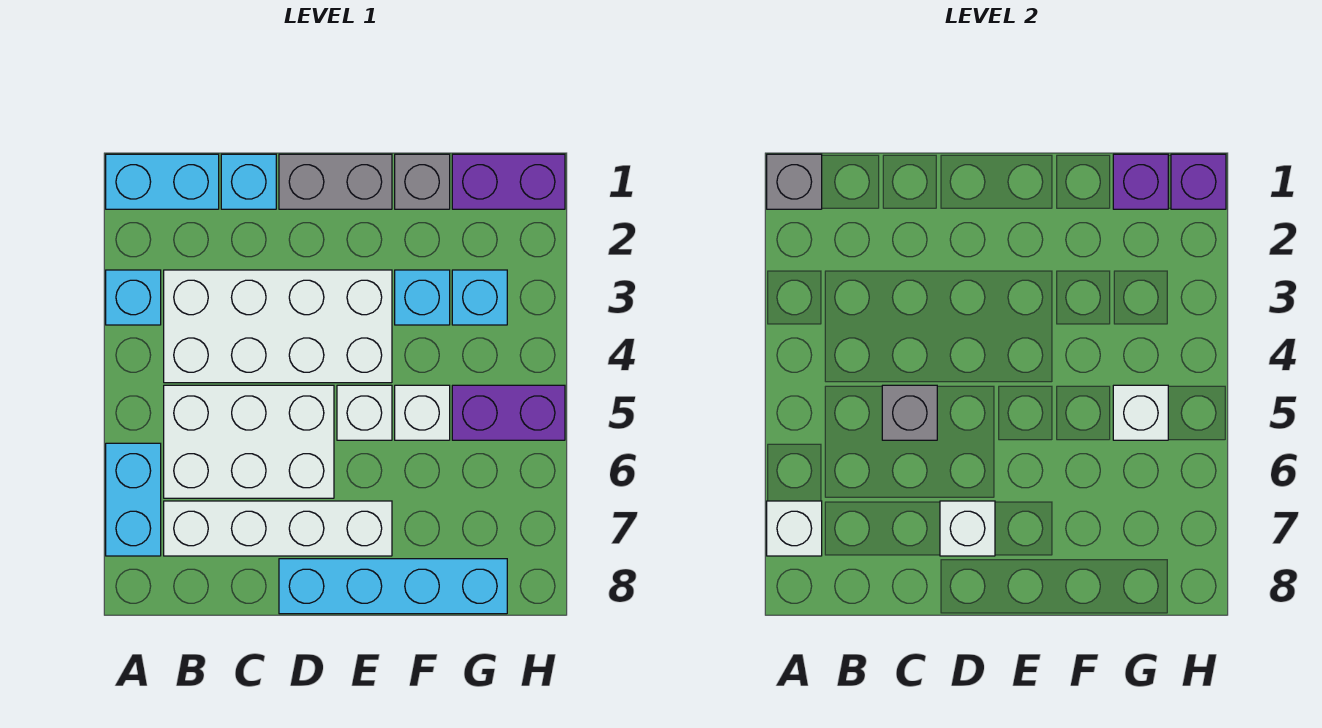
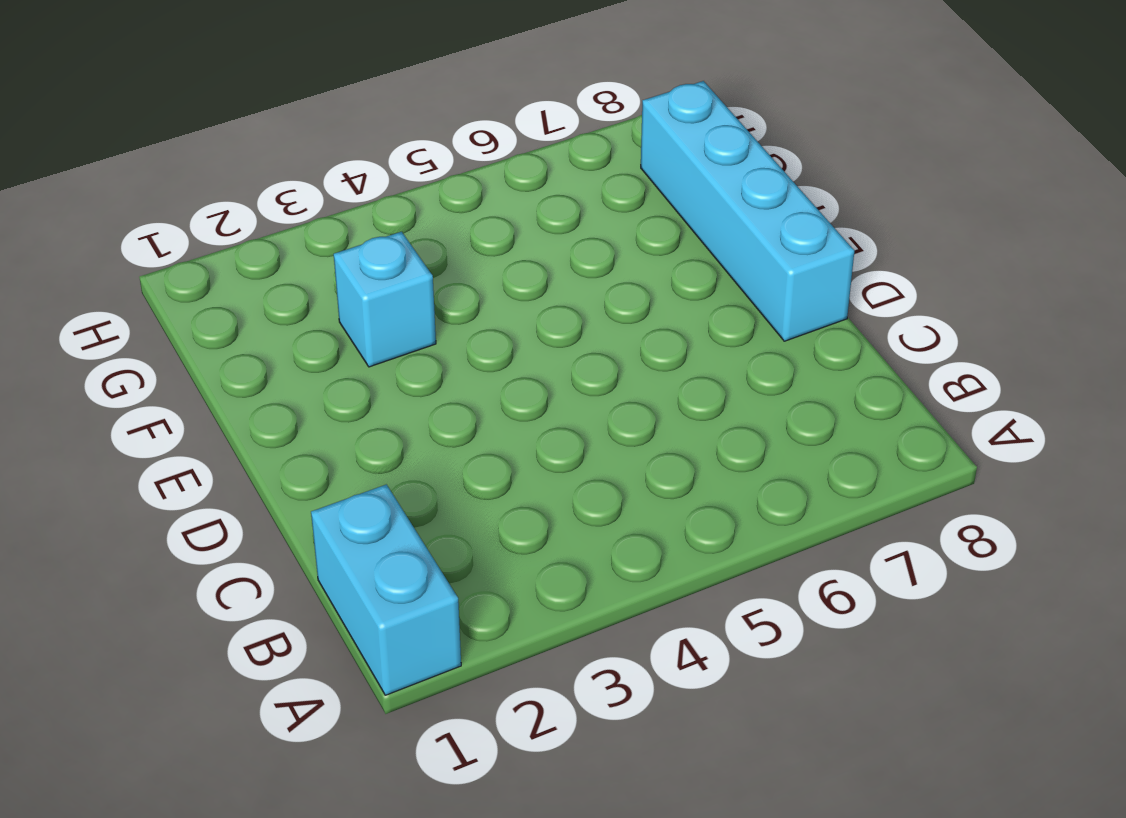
none -> cyan brick A3 level 1
none -> cyan brick A6:A7 level 1
none -> white brick B3:E4 level 1

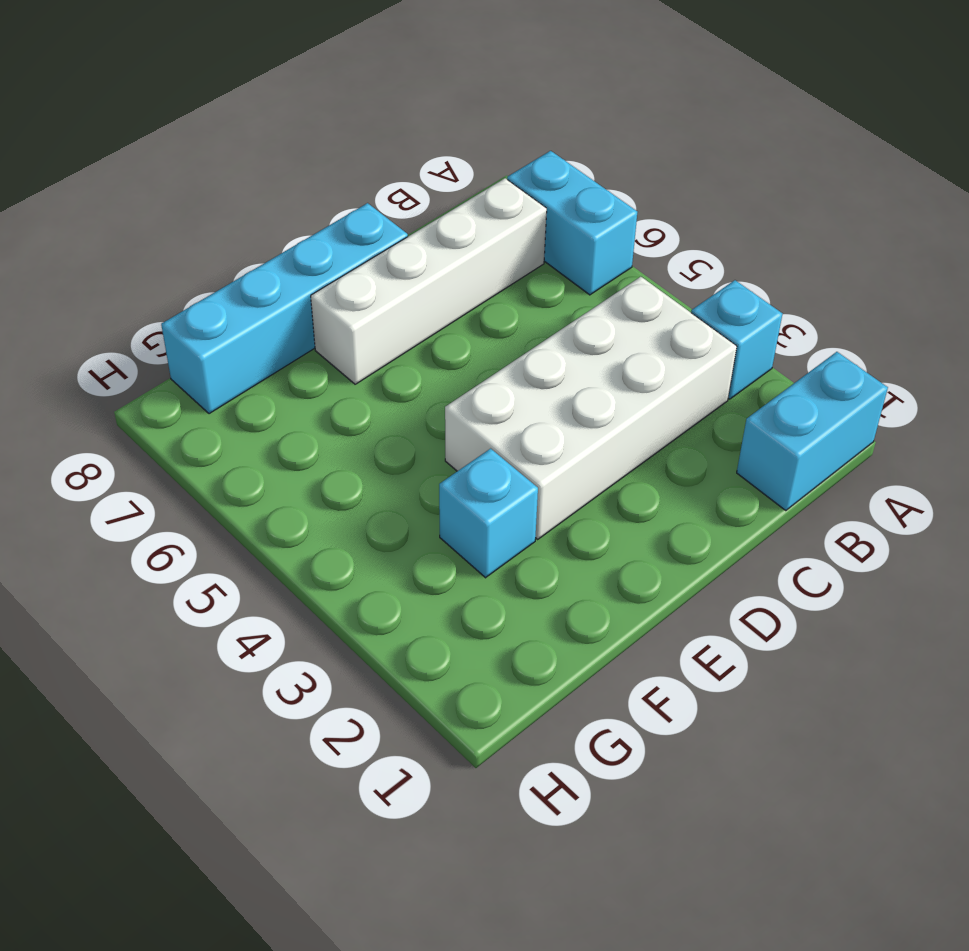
none -> white brick B5:D6 level 1
none -> cyan brick C1 level 1
none -> grey brick D1:E1 level 1

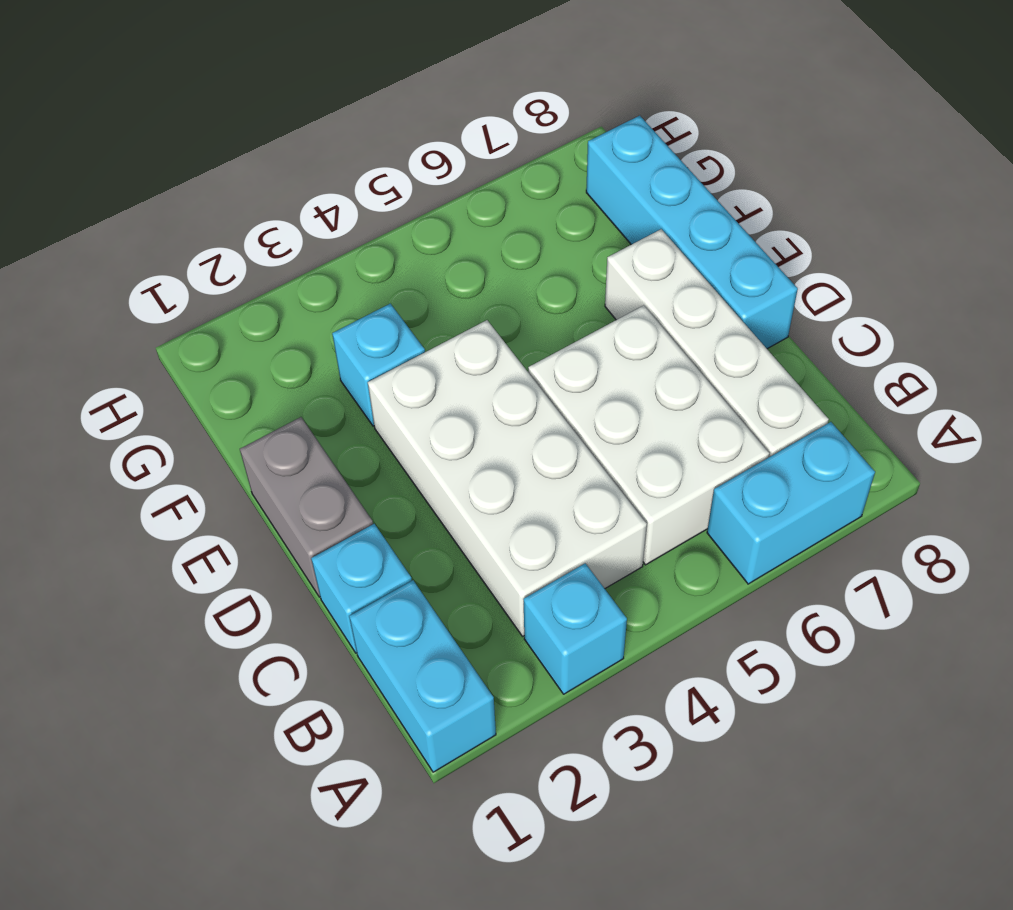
none -> white brick E5 level 1
none -> grey brick F1 level 1
none -> white brick F5 level 1

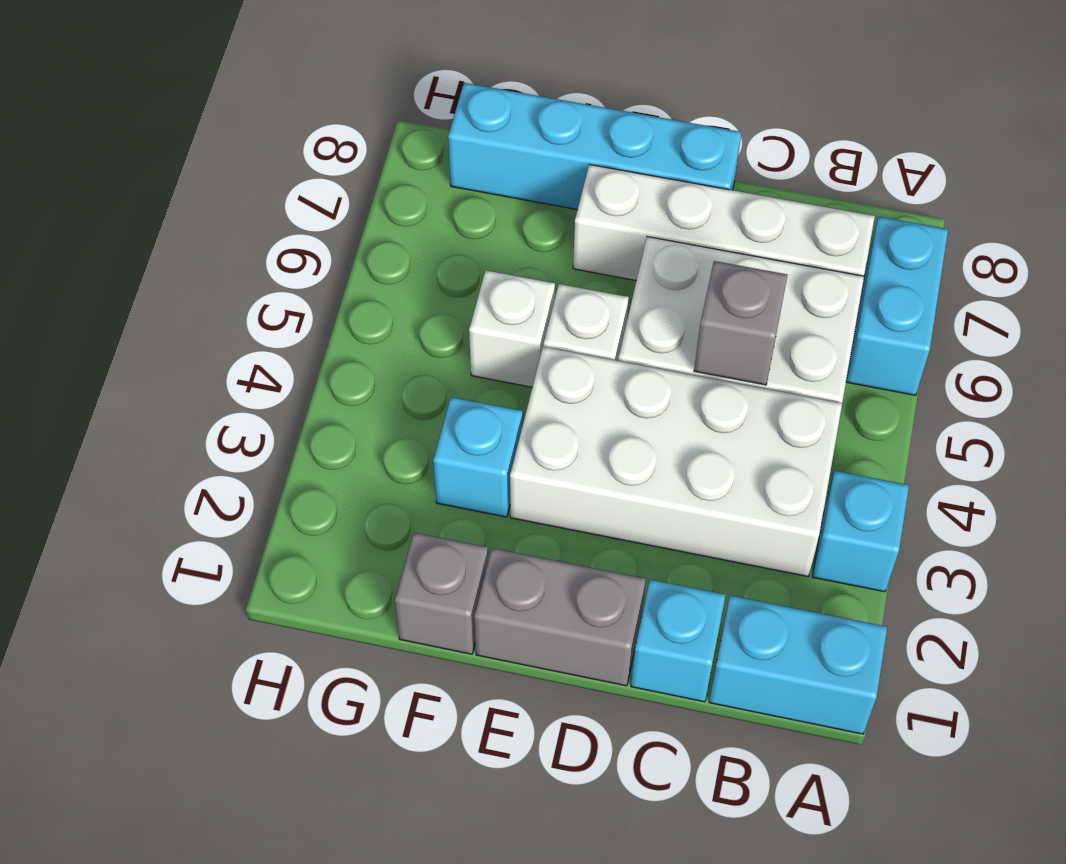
none -> purple brick G1:H1 level 1
none -> cyan brick G3 level 1
none -> purple brick G5:H5 level 1

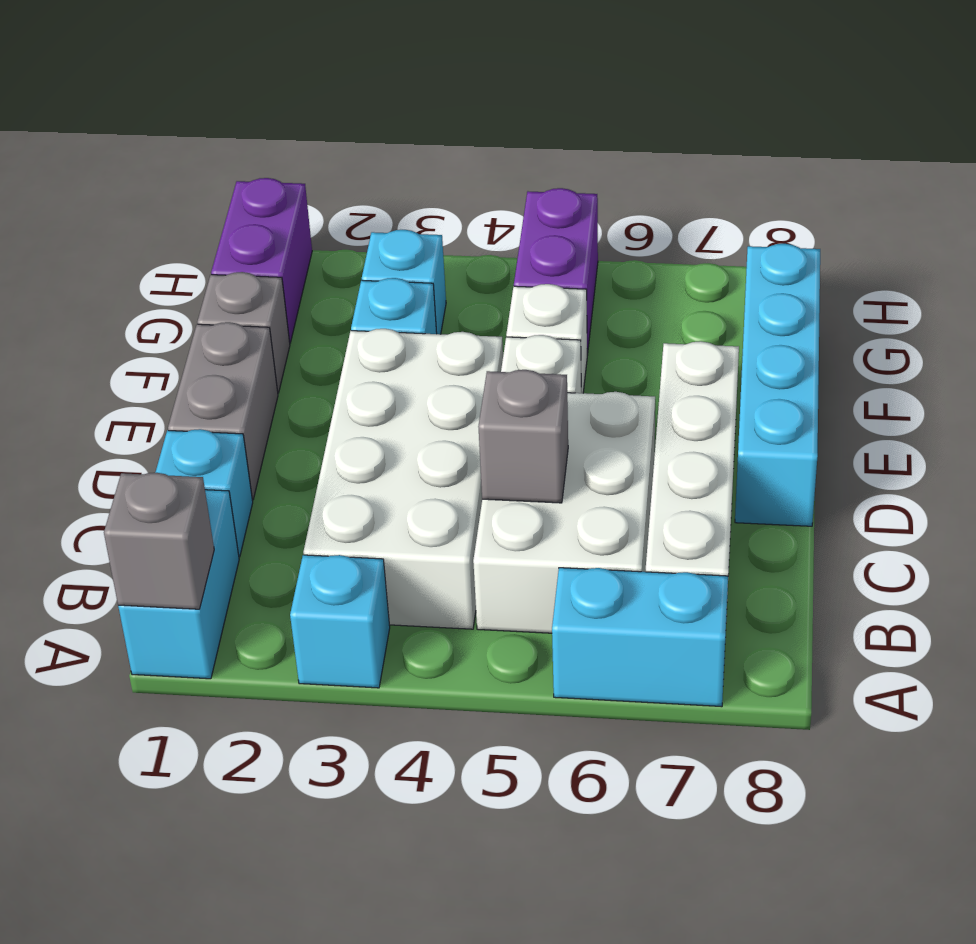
none -> white brick A7 level 2
none -> white brick D7 level 2
none -> purple brick G1 level 2

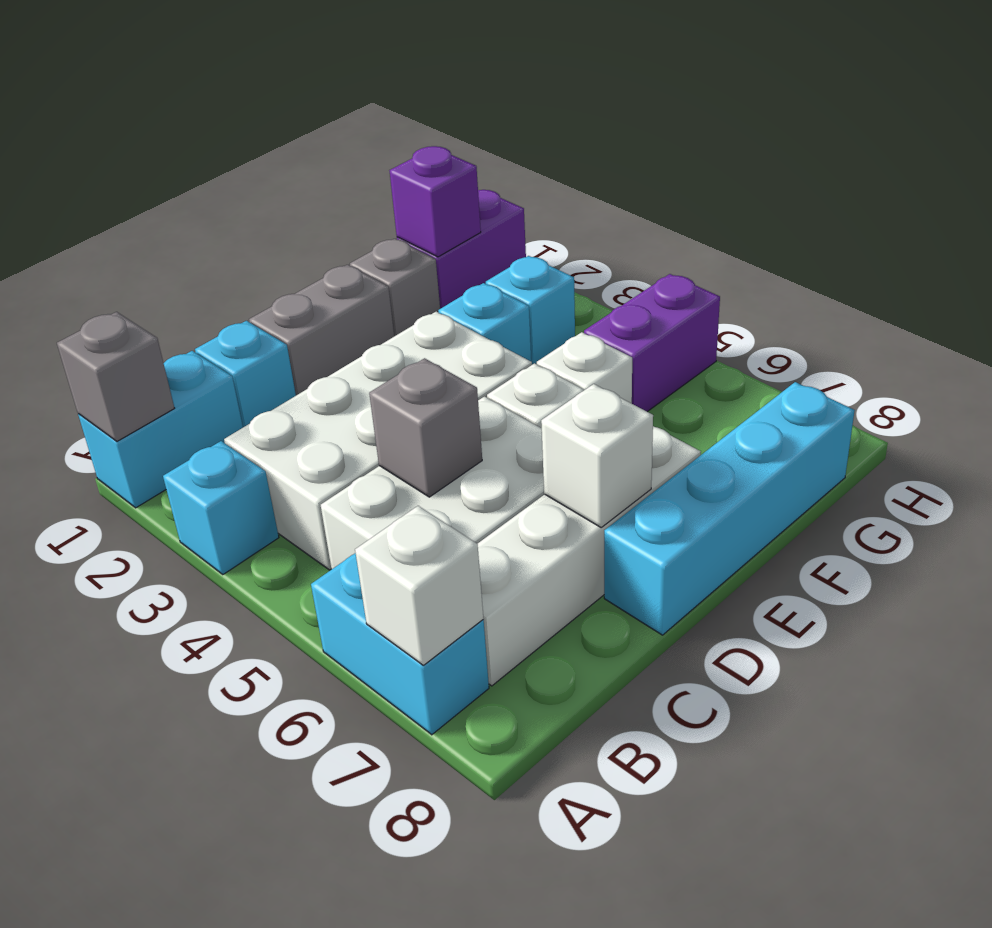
none -> white brick G5 level 2
none -> purple brick H1 level 2

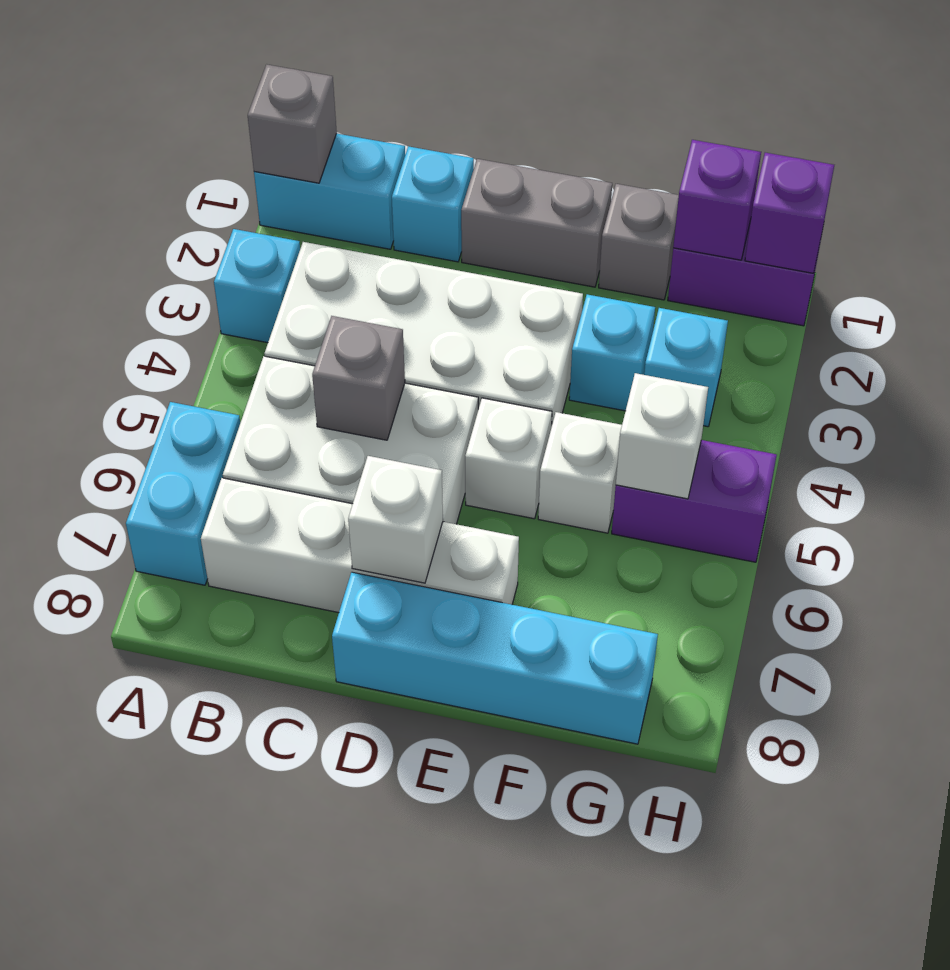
none -> white brick A7 level 2

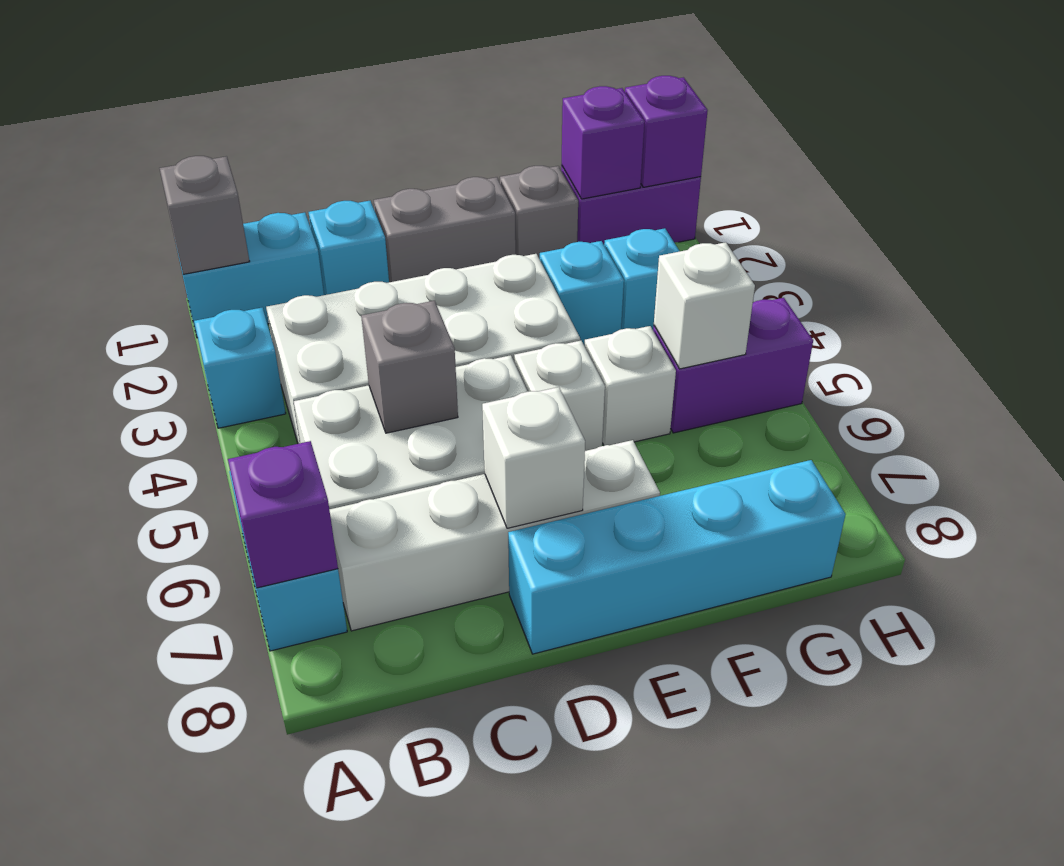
purple brick A7 level 2 -> white brick A7 level 2

